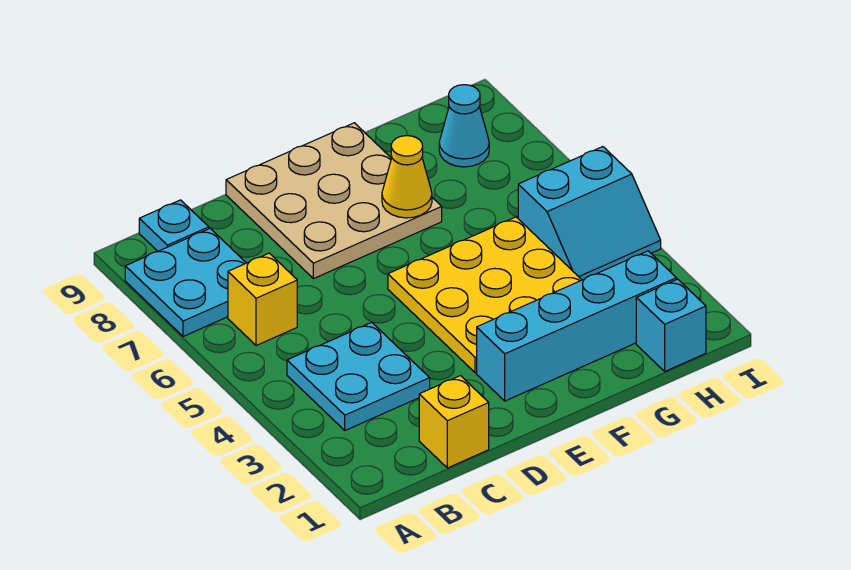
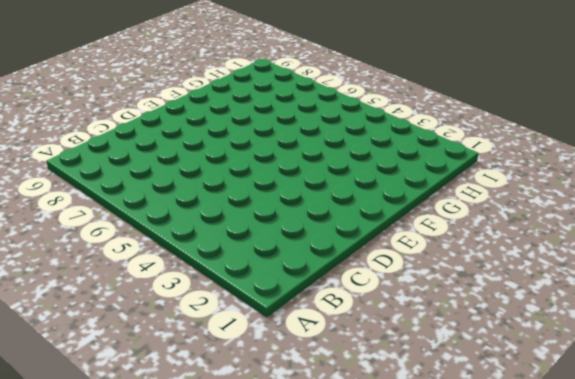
none -> cyan plate A7:B8 level 1
none -> cyan plate B3:C4 level 1
none -> yellow brick B6 level 1

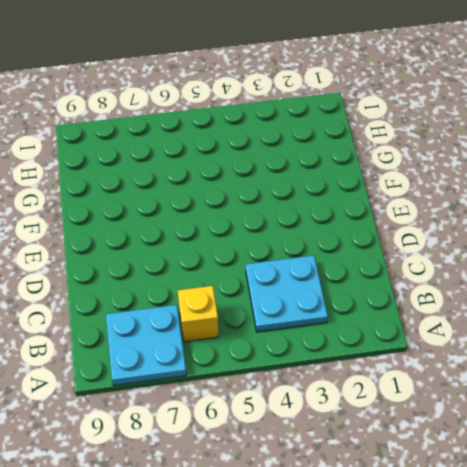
none -> cyan plate B9 level 1
none -> yellow brick C1 level 1
none -> tan plate D7:F9 level 1

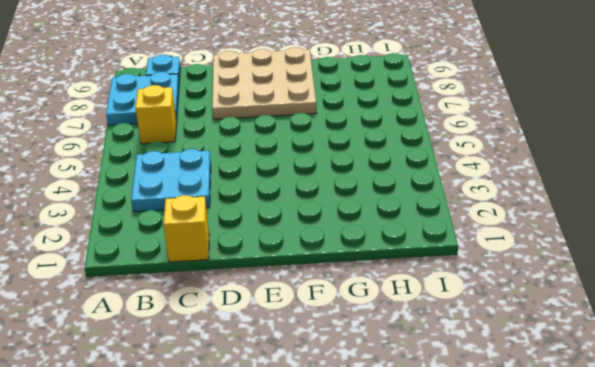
none -> cyan brick E2:H2 level 1
none -> yellow plate E3:G5 level 1
none -> cyan brick H1 level 1

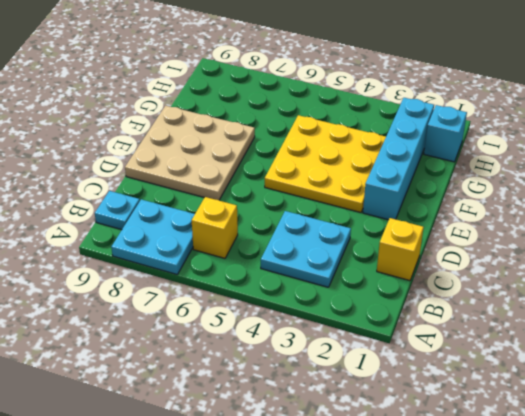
none -> cyan slope H4:I5 level 1 top 5
none -> cyan cone H8 level 1
none -> yellow cone F7 level 2

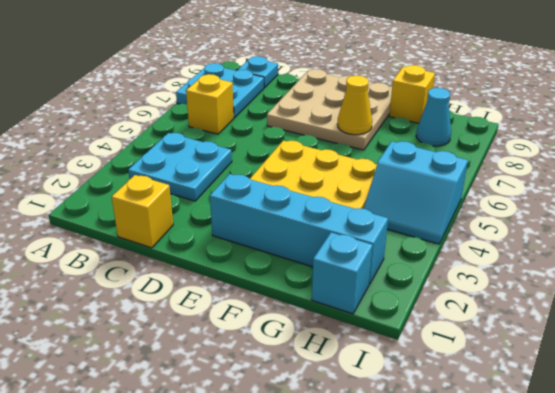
yellow brick G9 level 1 -> none

